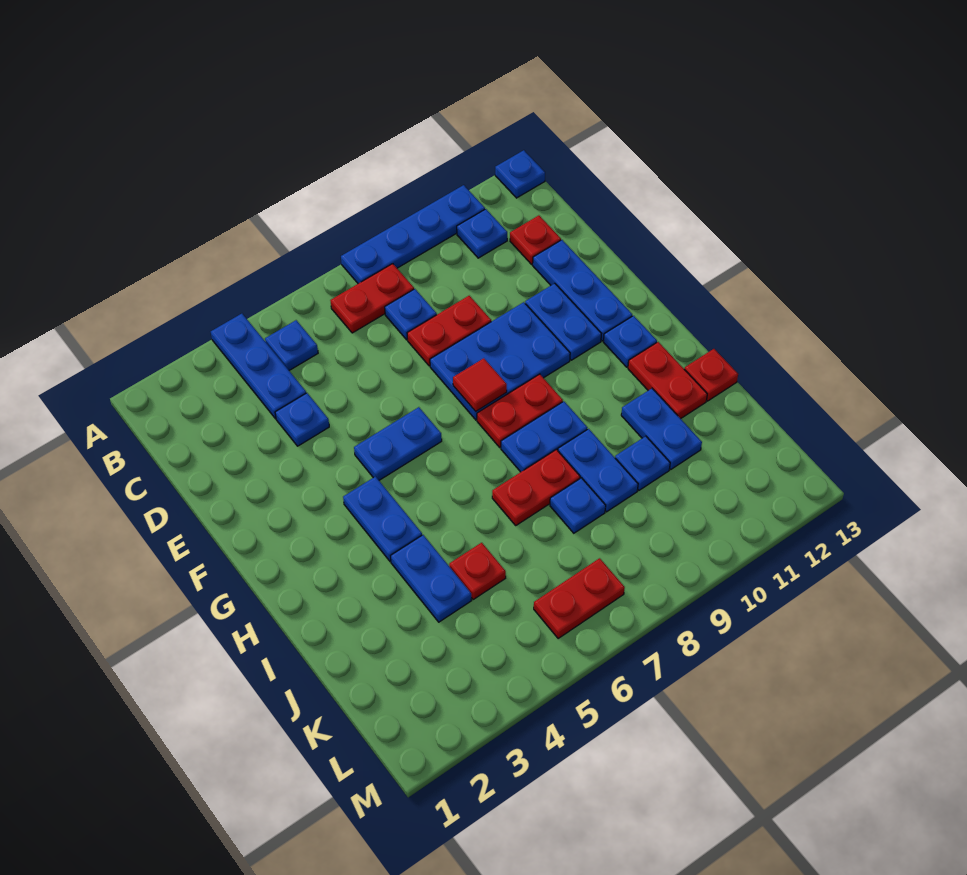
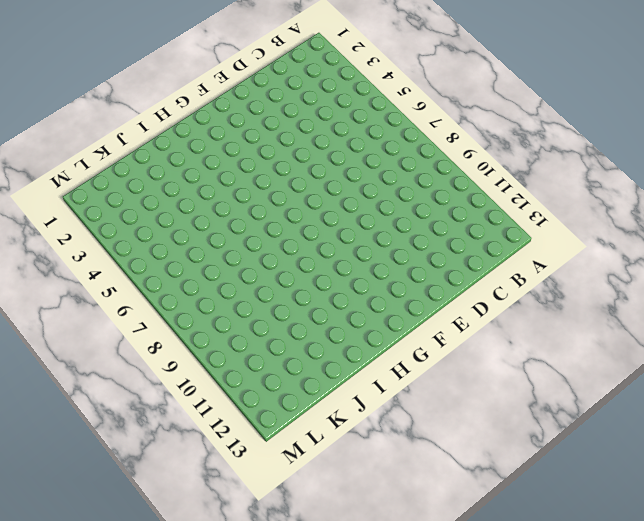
none -> blue plate A4:C4 level 1
none -> blue plate A8:A11 level 1
none -> blue plate A13 level 1

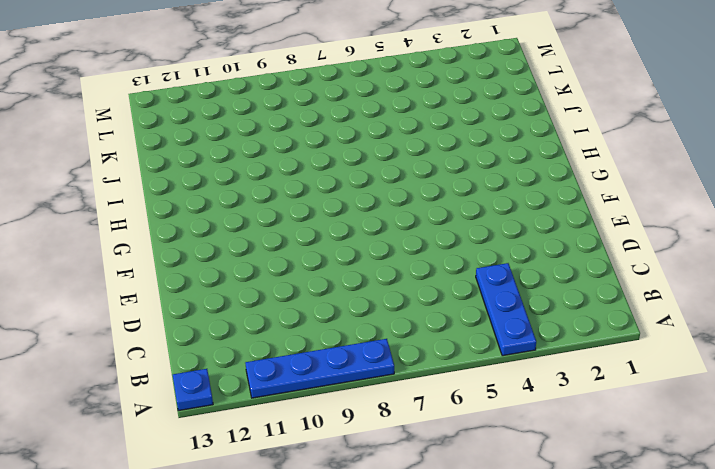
none -> blue plate B5 level 1
none -> red plate B7:B8 level 1
none -> blue plate B11 level 1

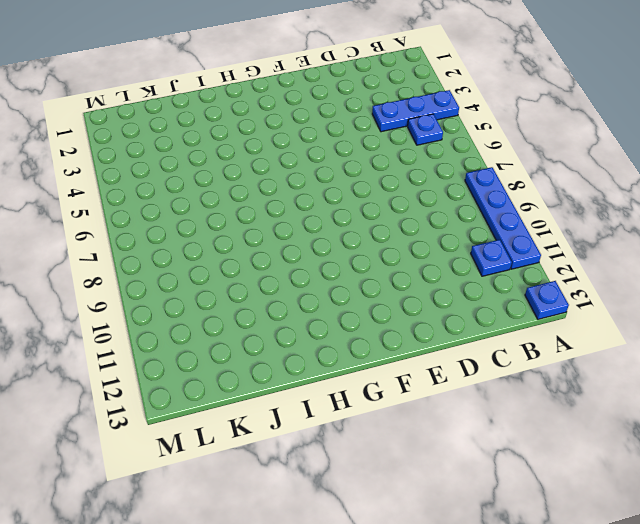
none -> red plate B7:B8 level 1
none -> blue plate C8 level 1
none -> red plate C12 level 1

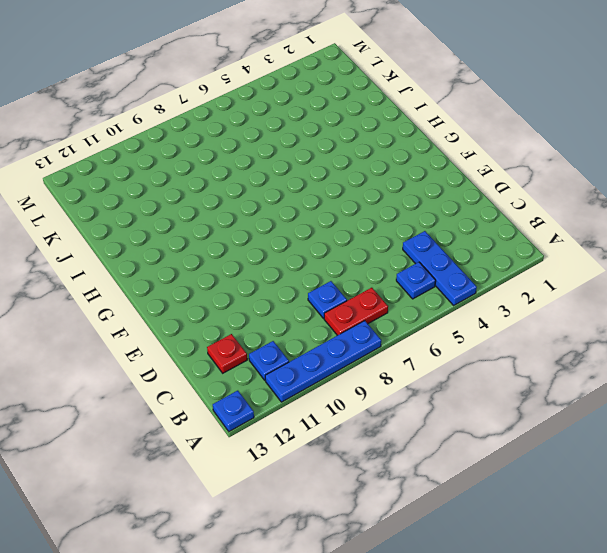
none -> blue plate D4 level 1
none -> red plate D8:D9 level 1
none -> blue plate D12:F12 level 1

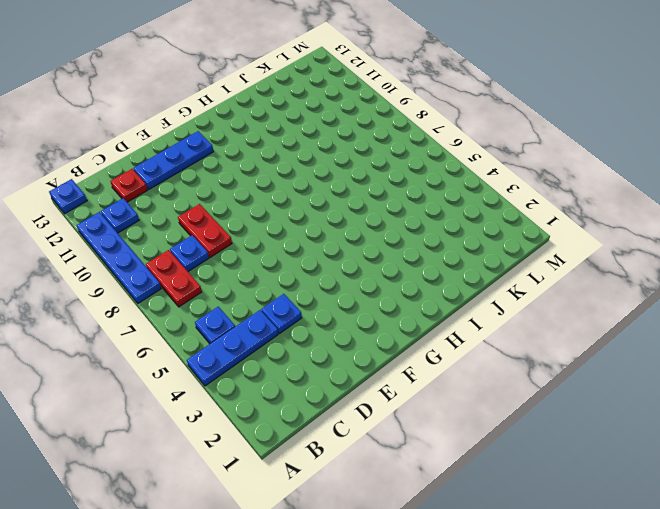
none -> blue plate E8:F10 level 1
none -> blue plate E11:F11 level 1
none -> blue plate F5:F6 level 1

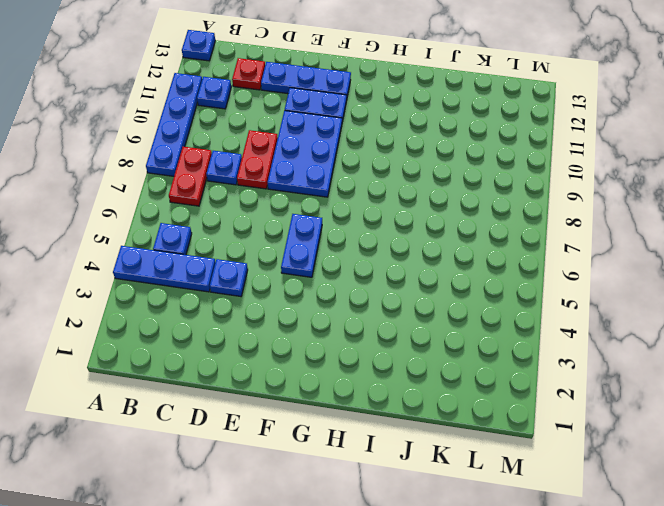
none -> blue plate G4:H4 level 1
none -> red plate G8:G9 level 1
none -> blue plate G12 level 1

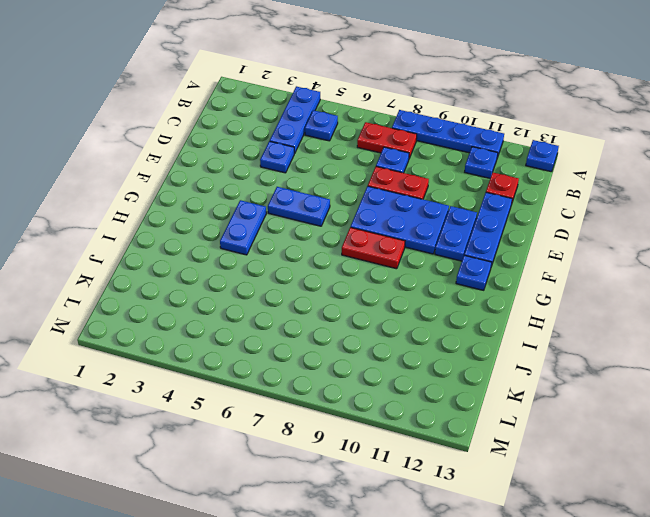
none -> blue plate H8:H9 level 1
none -> red plate H12:I12 level 1
none -> blue plate I4:J4 level 1

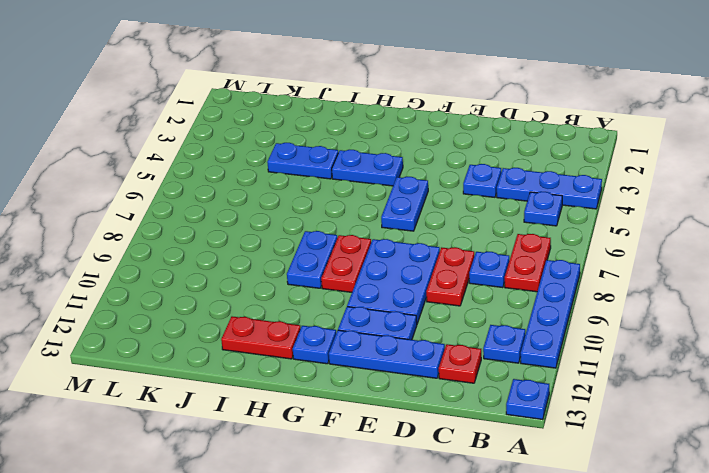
none -> red plate I7:I8 level 1
none -> blue plate I9:J9 level 1
none -> blue plate I11:J11 level 1

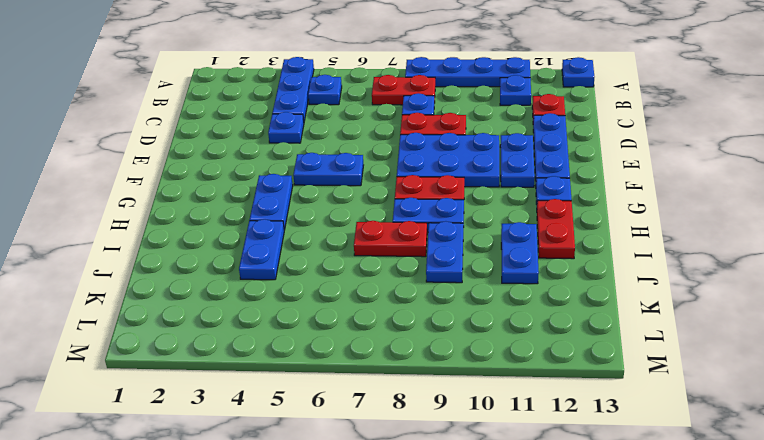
none -> red plate I13 level 1
none -> red plate J5 level 1
none -> blue plate J8 level 1

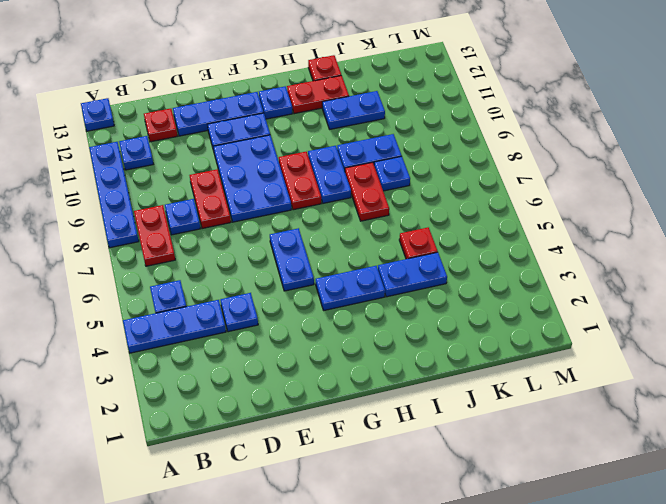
none -> blue plate J10 level 1
none -> red plate L6:L7 level 1
none -> red tile F8 level 2

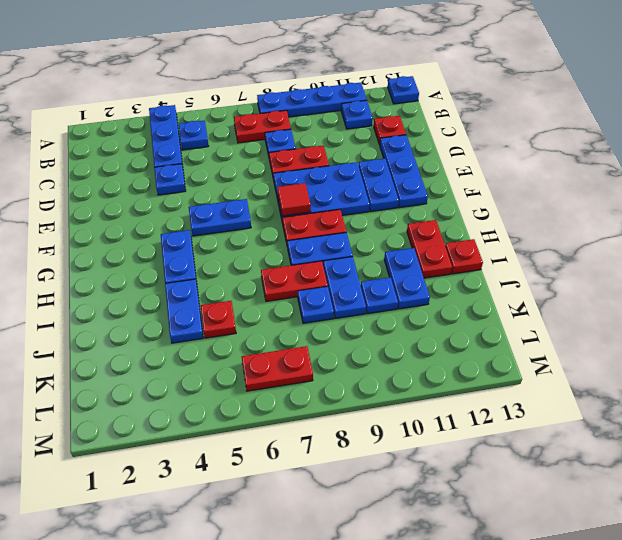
none -> blue plate G12 level 1

